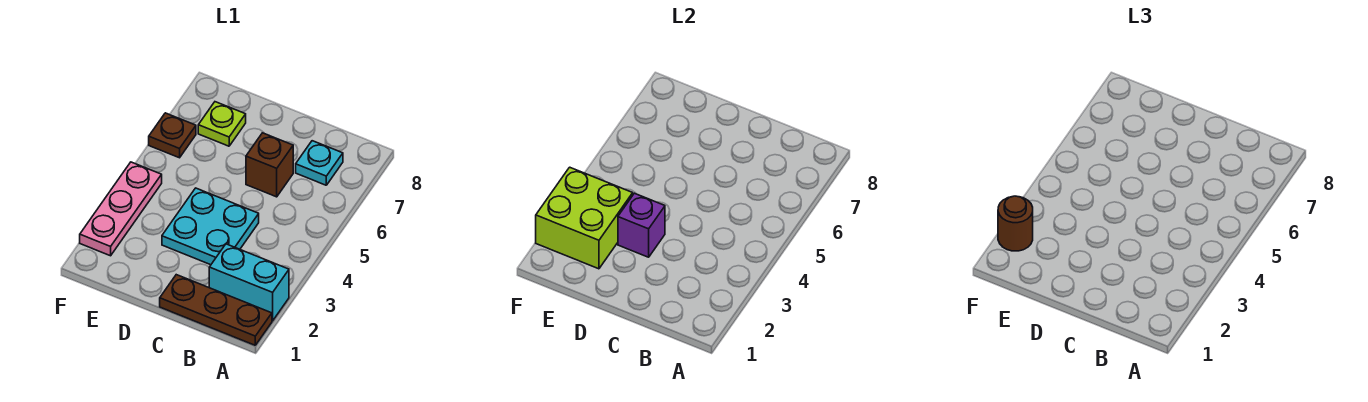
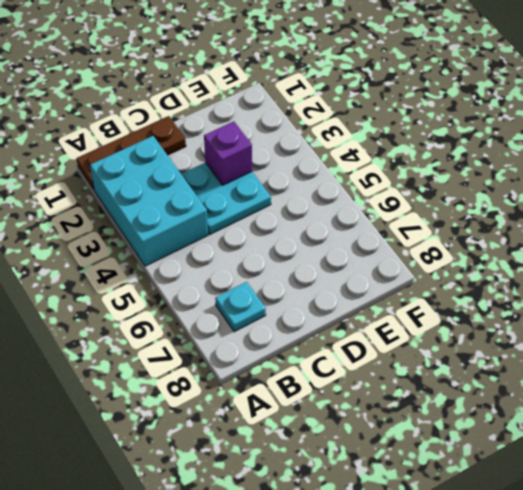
cyan brick A2:B4 level 1 -> cyan brick A2:B2 level 1
none -> brown brick C6 level 1
none -> lime plate E7 level 1

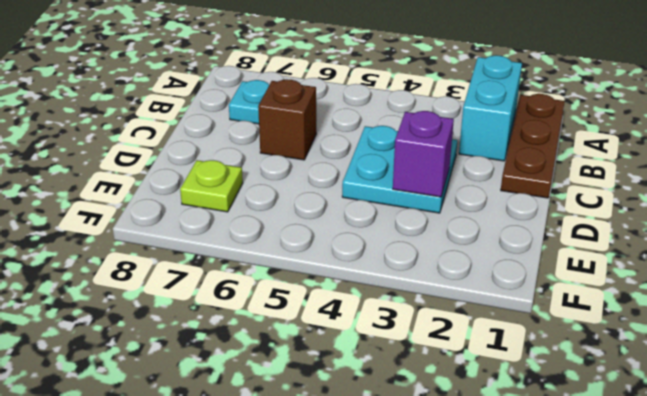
none -> pink plate F2:F4 level 1
none -> brown plate F6 level 1

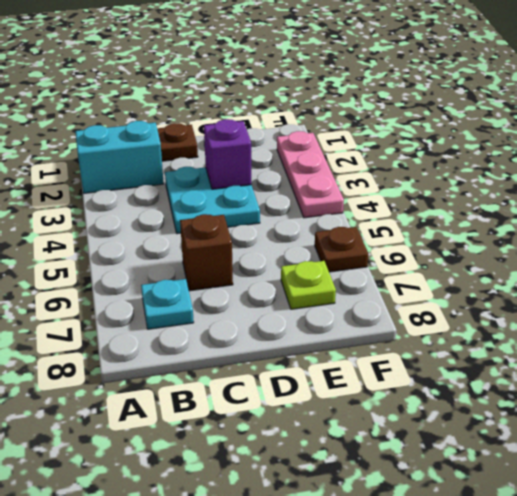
none -> lime brick E2:F3 level 2
none -> brown round brick F2 level 3

